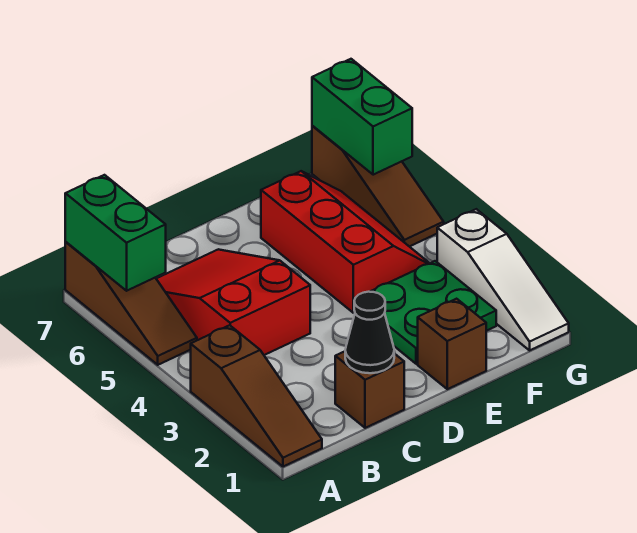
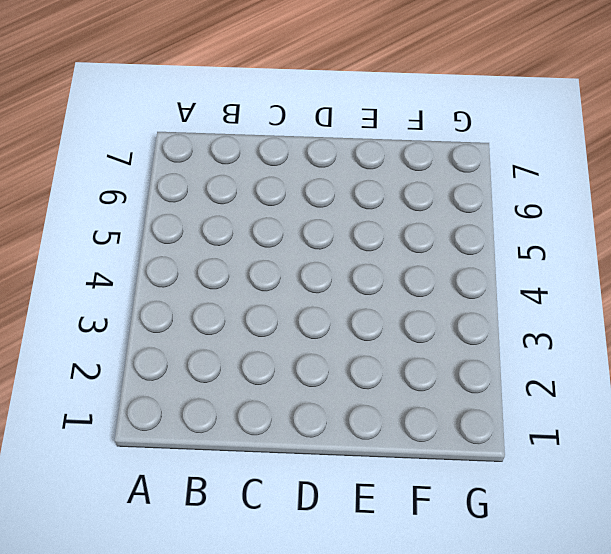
none -> brown slope A1:A3 level 1 top 3
none -> brown slope A5:A7 level 1 top 7
none -> red slope B4:C6 level 1 top 4

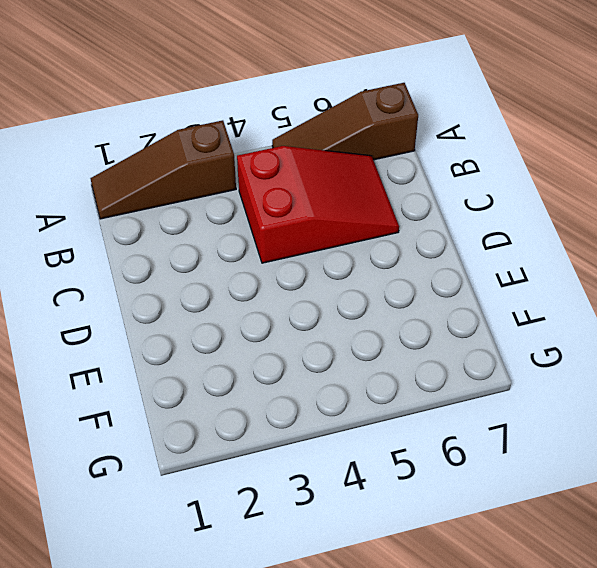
none -> brown brick C1 level 1
none -> brown brick E1 level 1
none -> green plate E2:F3 level 1

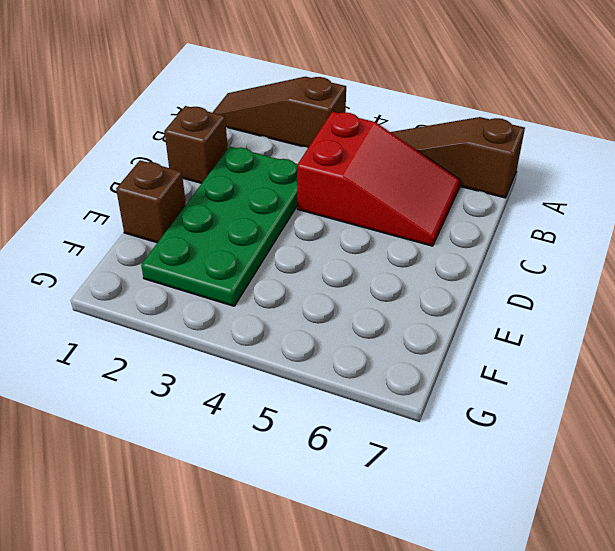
green plate C2:F3 level 1 -> green plate E2:F3 level 1
none -> red slope E4:F6 level 1 top E
none -> white slope G1:G3 level 1 top 3
none -> brown slope G5:G7 level 1 top 7

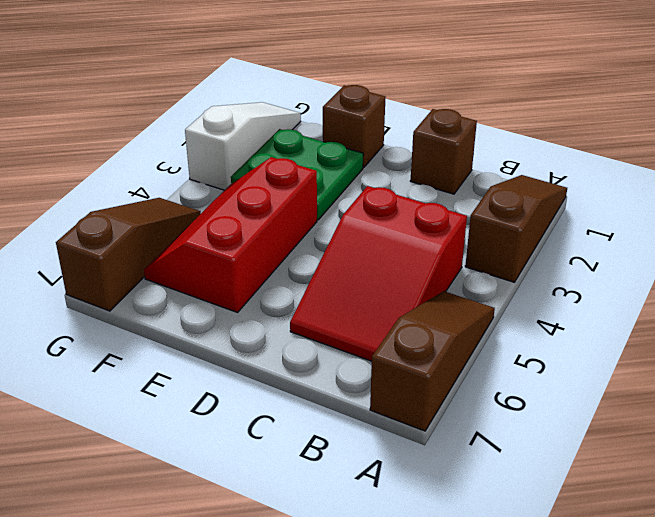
none -> green brick A6:A7 level 2
none -> black cone C1 level 2
none -> green brick G6:G7 level 2

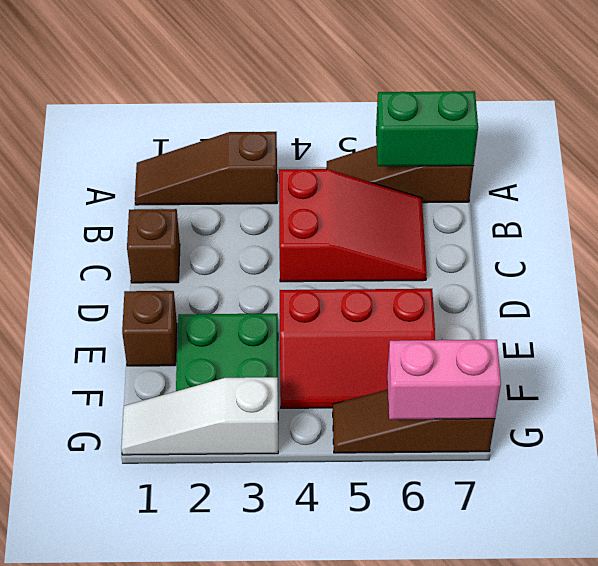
pink brick G6:G7 level 2 -> green brick G6:G7 level 2
none -> black cone C1 level 2

